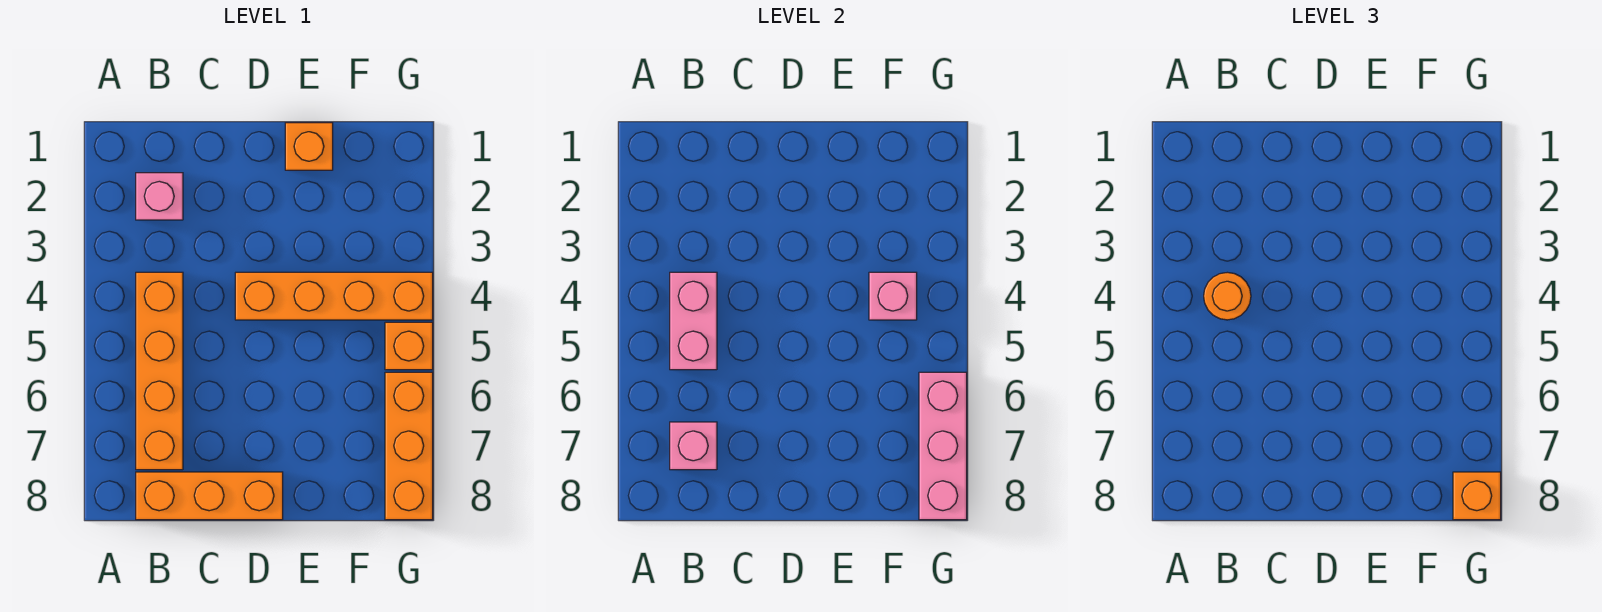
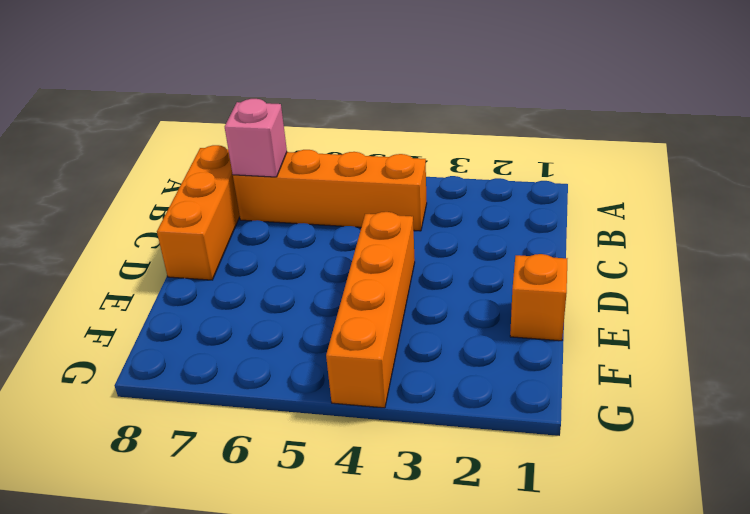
none -> pink brick B2 level 1
none -> orange brick G5 level 1
none -> orange brick G6:G8 level 1

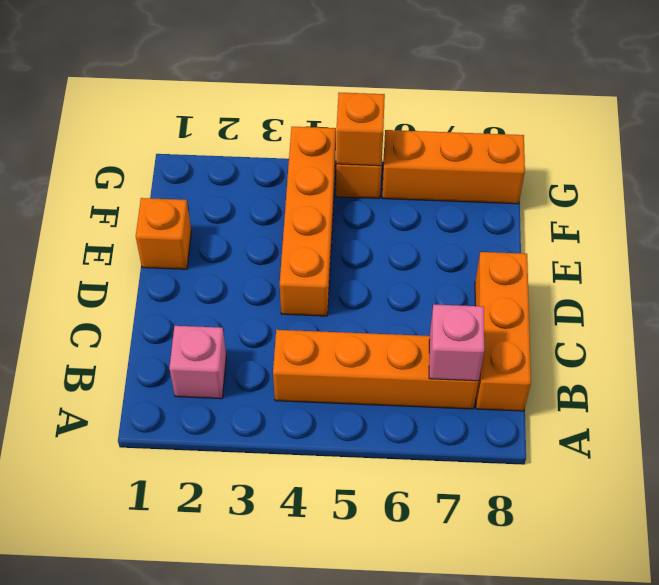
orange brick G5 level 2 -> orange brick G8 level 3
none -> pink brick B4:B5 level 2
none -> pink brick F4 level 2
none -> pink brick G6:G8 level 2

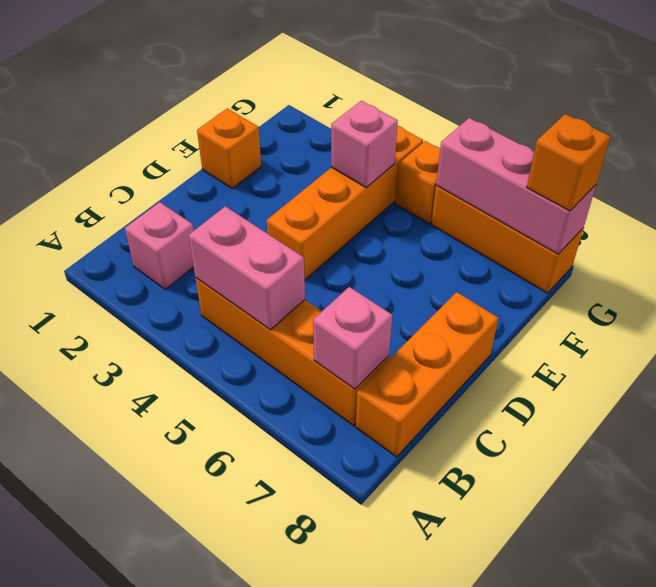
none -> orange round brick B4 level 3

